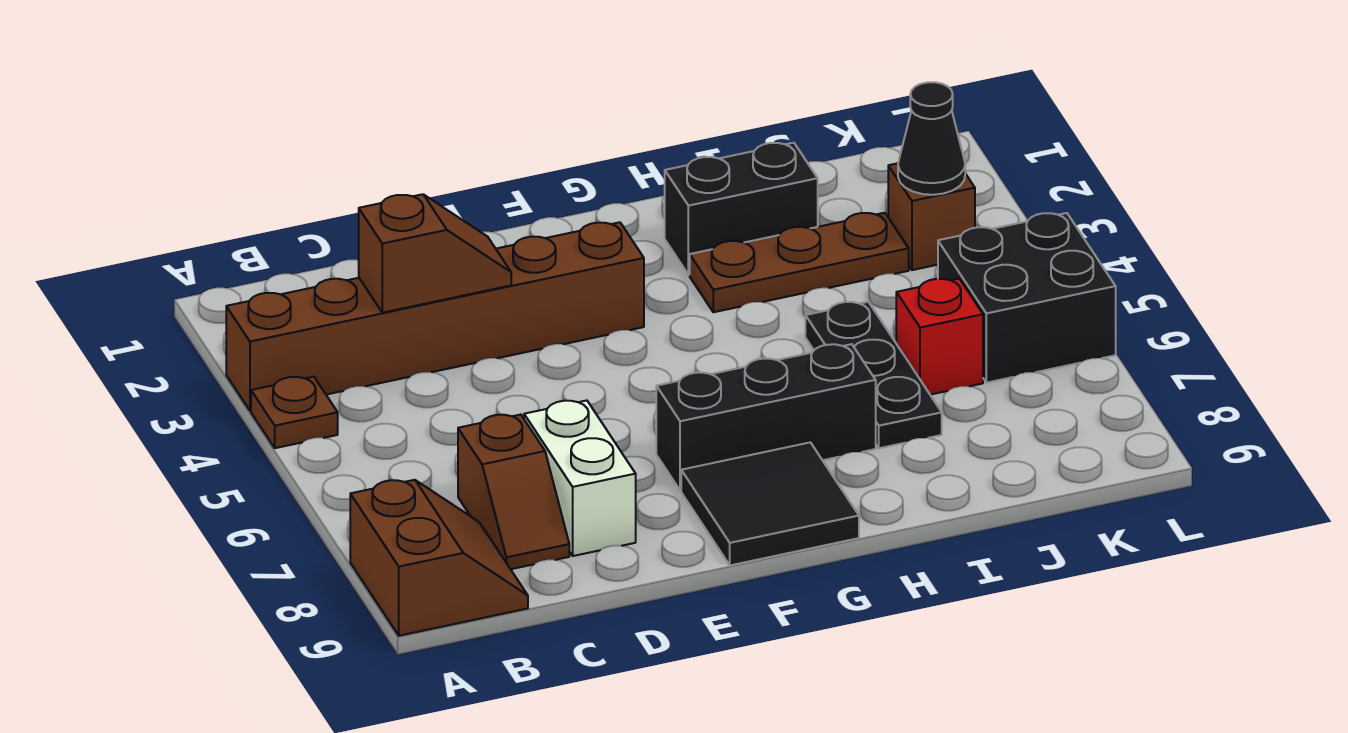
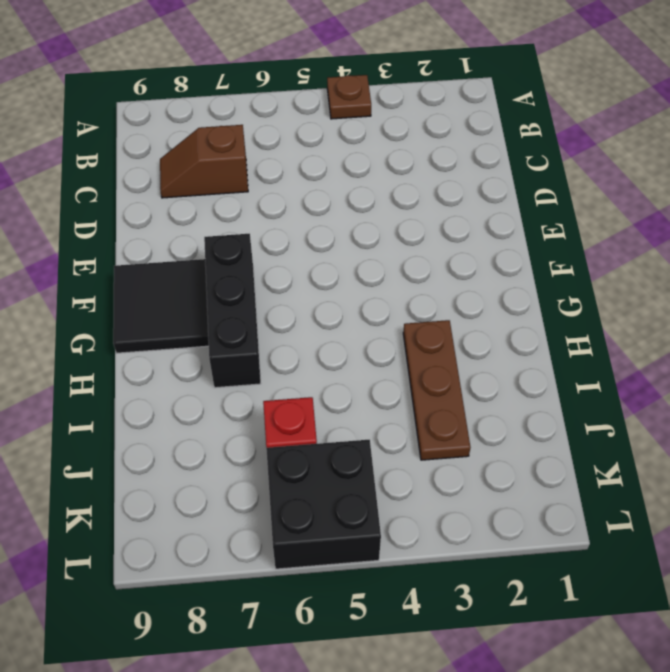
none -> brown brick A3:F3 level 1
none -> brown slope A8:B9 level 1 top A
none -> white brick D7:D8 level 1

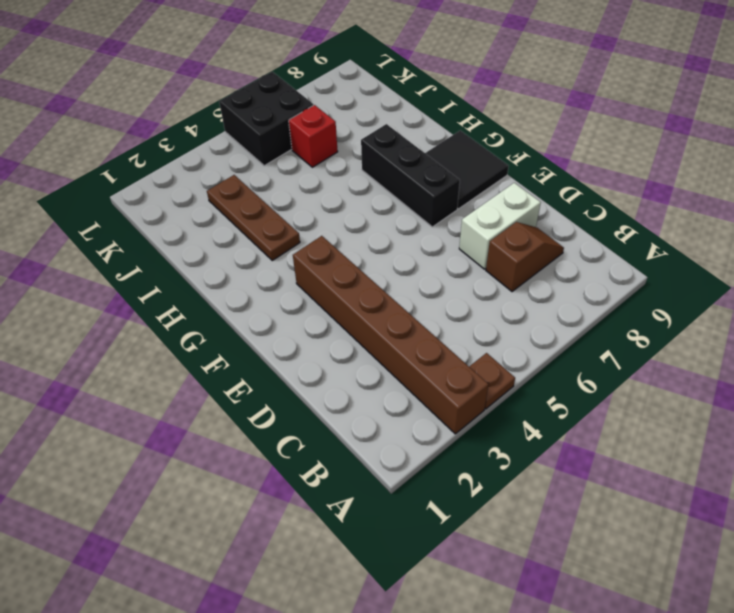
none -> brown slope A8:B9 level 1 top A
none -> black brick H2:I2 level 1
none -> black plate I5:I7 level 1

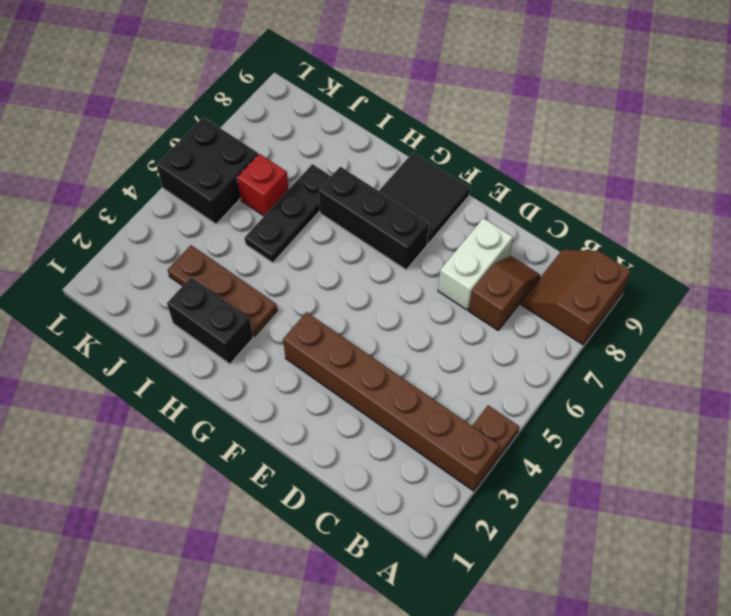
none -> brown brick K3 level 1
none -> brown slope C3:D3 level 2 top C
none -> black cone K3 level 2

